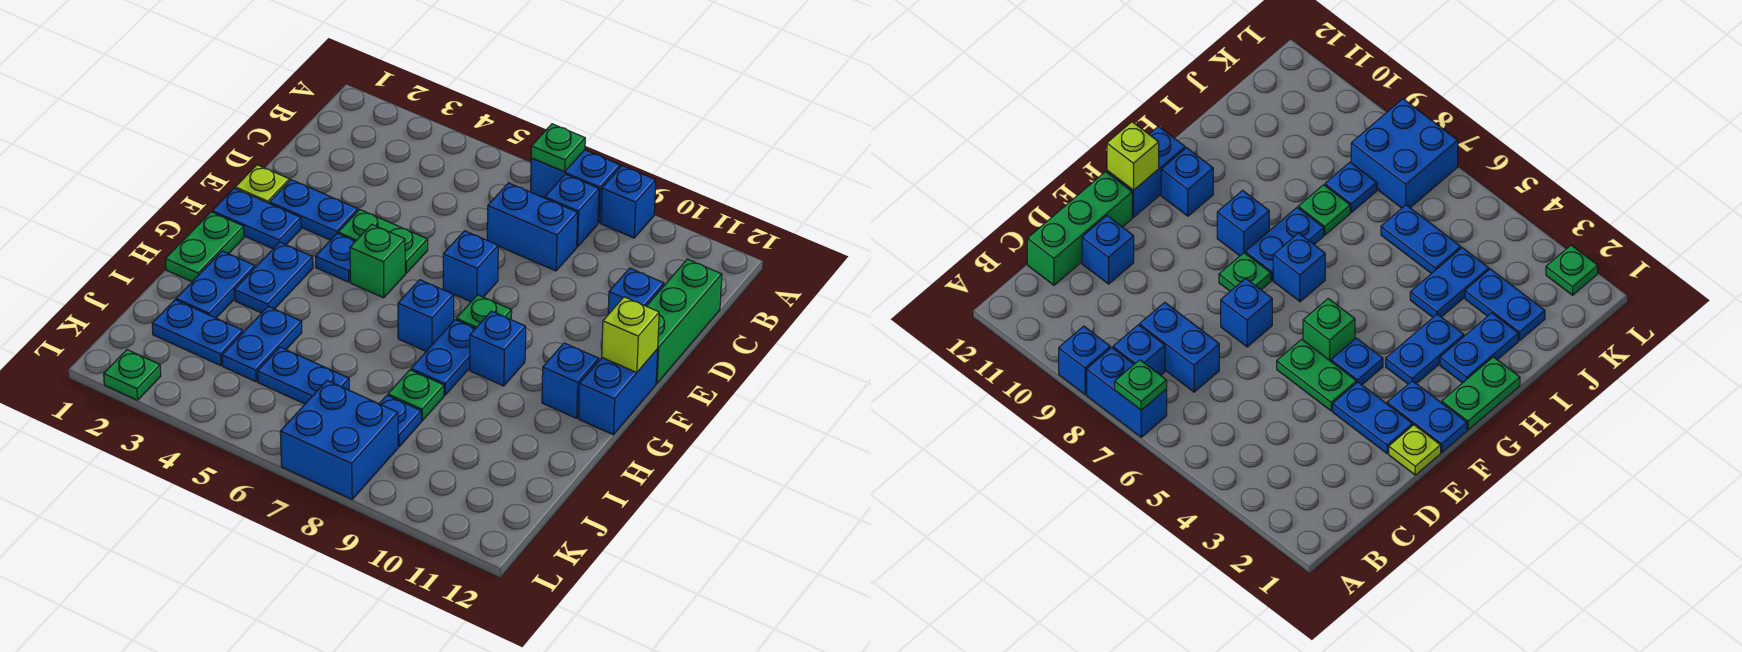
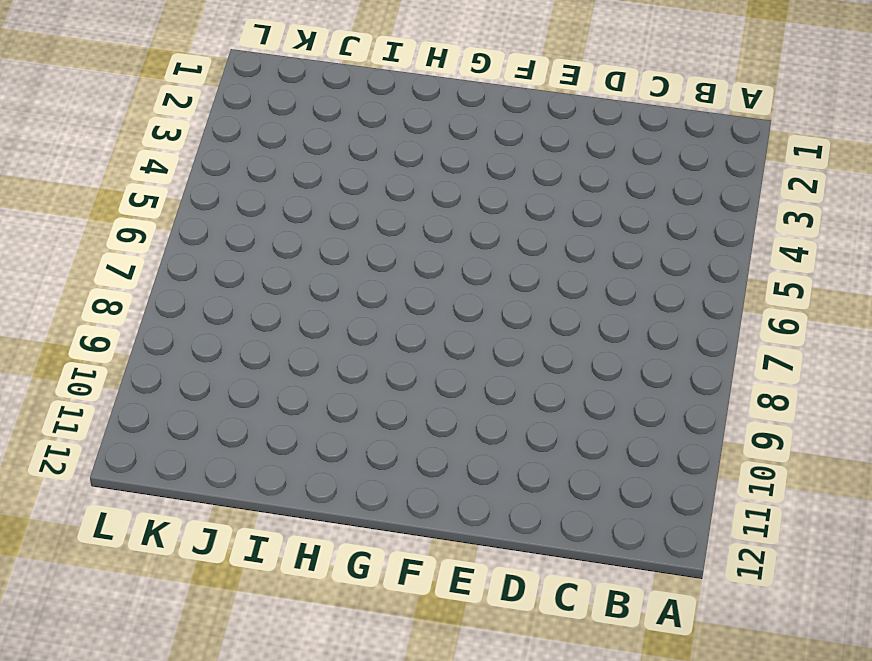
none -> blue brick A7:A8 level 1
none -> blue brick A9 level 1
none -> blue brick B8 level 1
none -> blue brick C7:C8 level 1

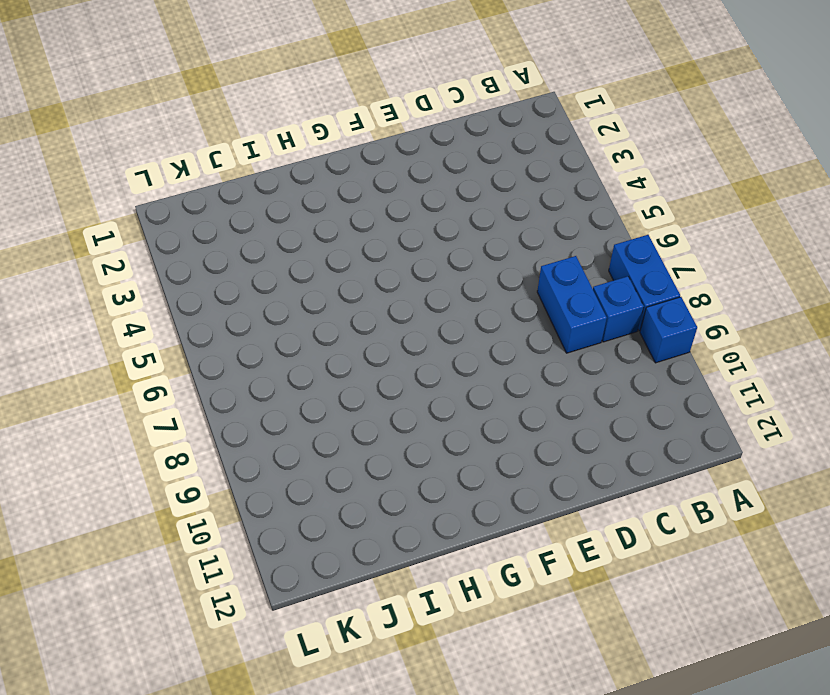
none -> green brick C12:E12 level 1
none -> blue brick D11 level 1
none -> lime plate E1 level 1
none -> blue plate E2:E3 level 1

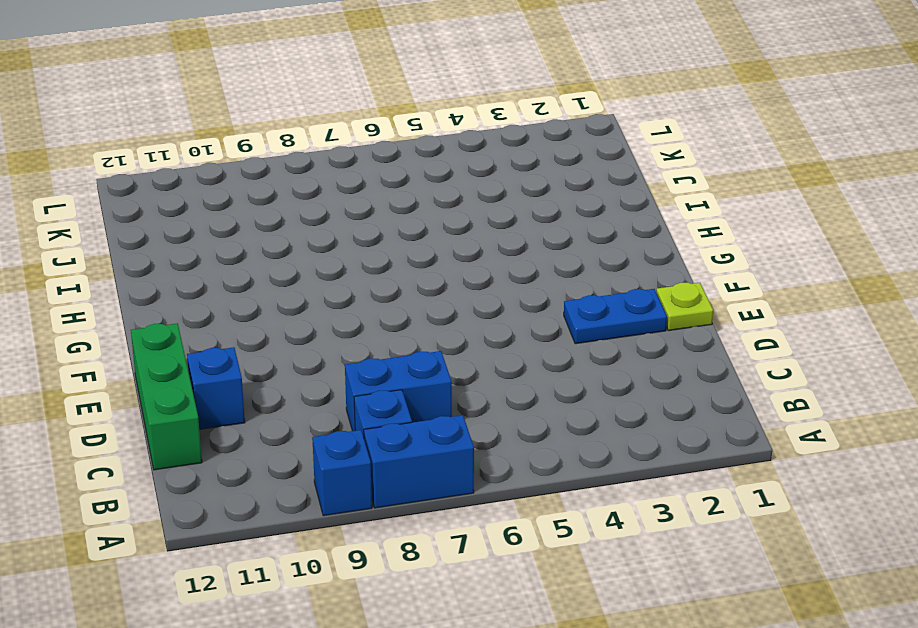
none -> green plate E4:E5 level 1
none -> blue brick E7 level 1
none -> blue plate F1:F2 level 1
none -> blue plate F4 level 1

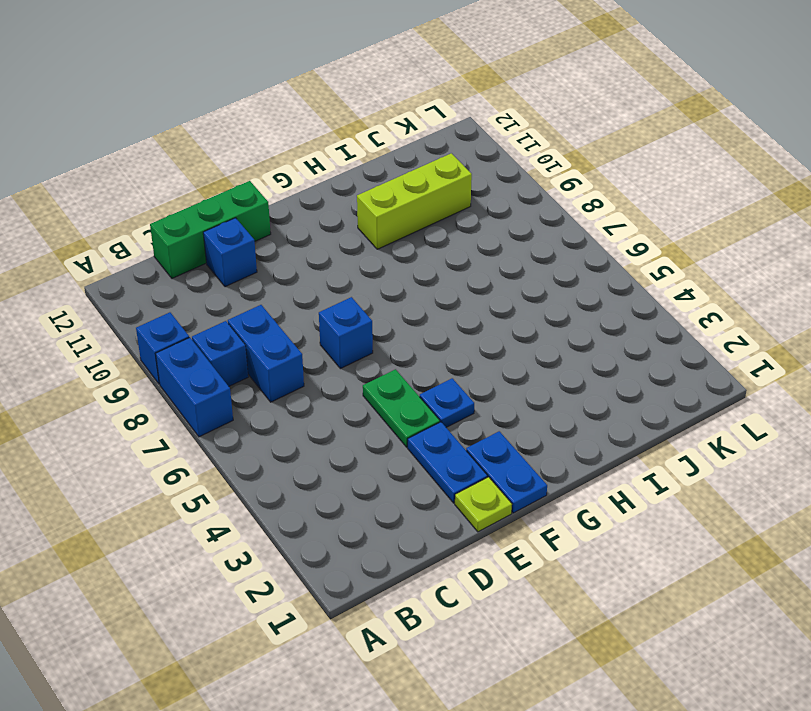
lime brick H10:J10 level 1 -> none
none -> green brick F5 level 1
none -> green plate F8 level 1
none -> blue brick F12:G12 level 1
none -> green plate G1:H1 level 1

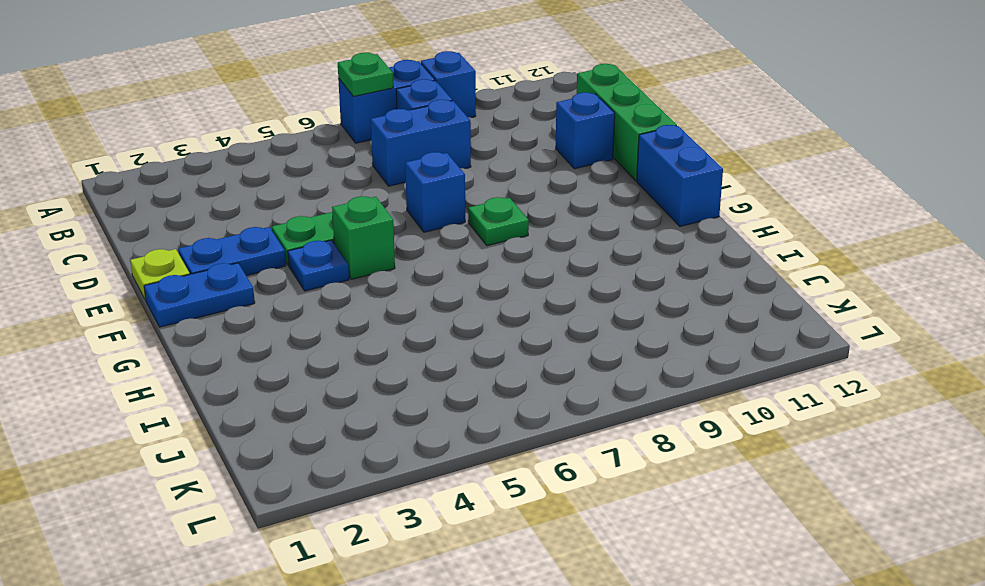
none -> green plate G1:H1 level 1
none -> blue plate G3:H3 level 1
none -> blue brick G7 level 1
none -> blue plate G8:H8 level 1

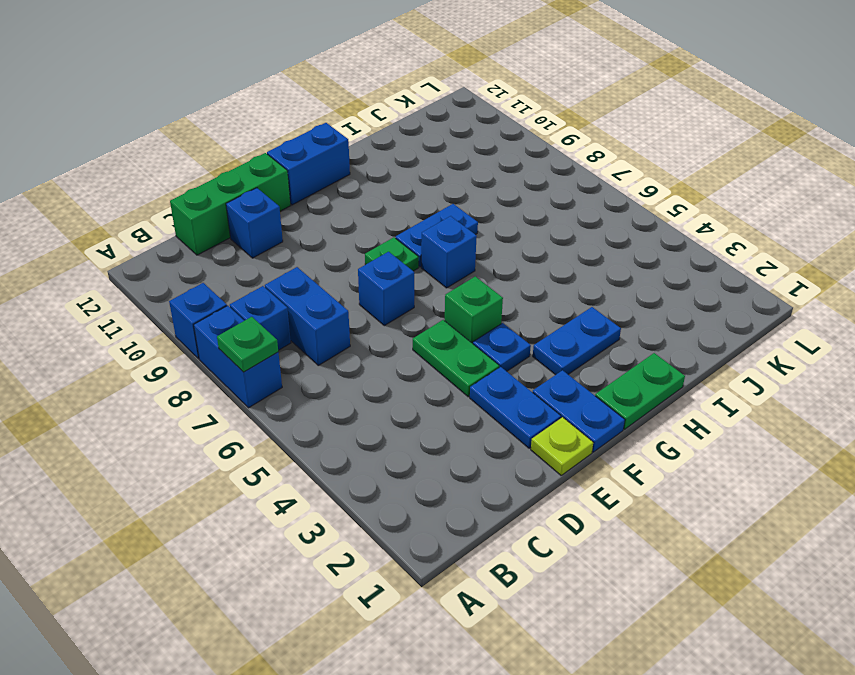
none -> blue brick G9 level 1
none -> blue brick G11 level 1
none -> blue plate H2:I2 level 1
none -> blue plate I4:J4 level 1

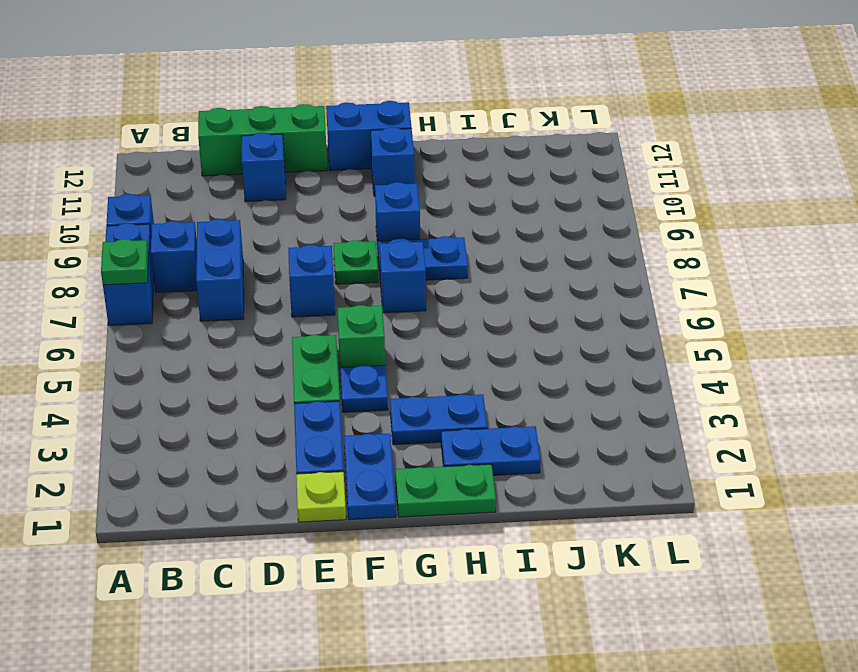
none -> blue plate I4:J4 level 1
none -> green plate I8 level 1
none -> blue plate J2:J3 level 1
none -> blue plate J5:J6 level 1

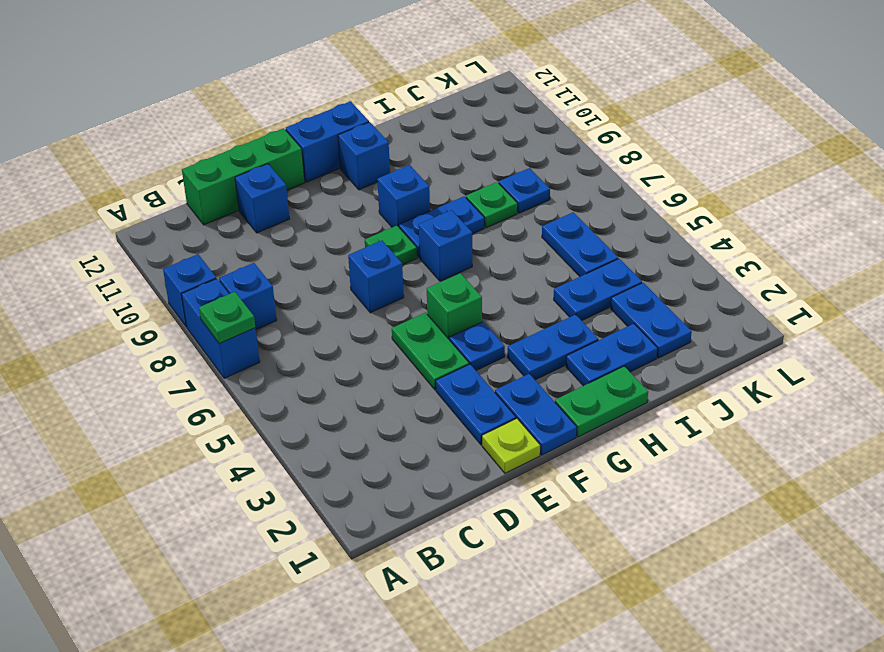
none -> blue brick C7:C8 level 1
none -> blue brick K7:L8 level 1
none -> green plate L2 level 1
none -> lime brick F12 level 2

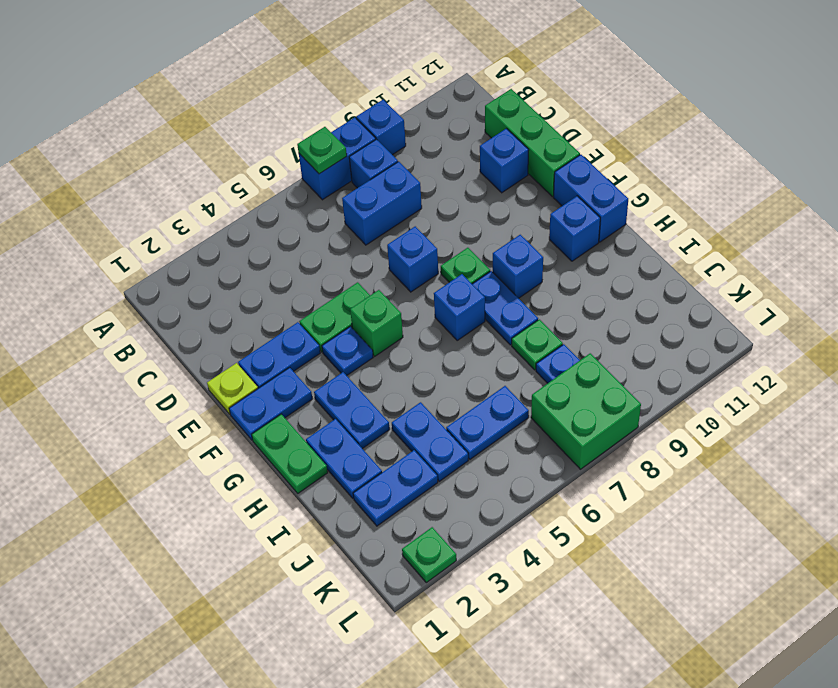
green brick K7:L8 level 1 -> blue brick K7:L8 level 1
none -> lime brick F12 level 2

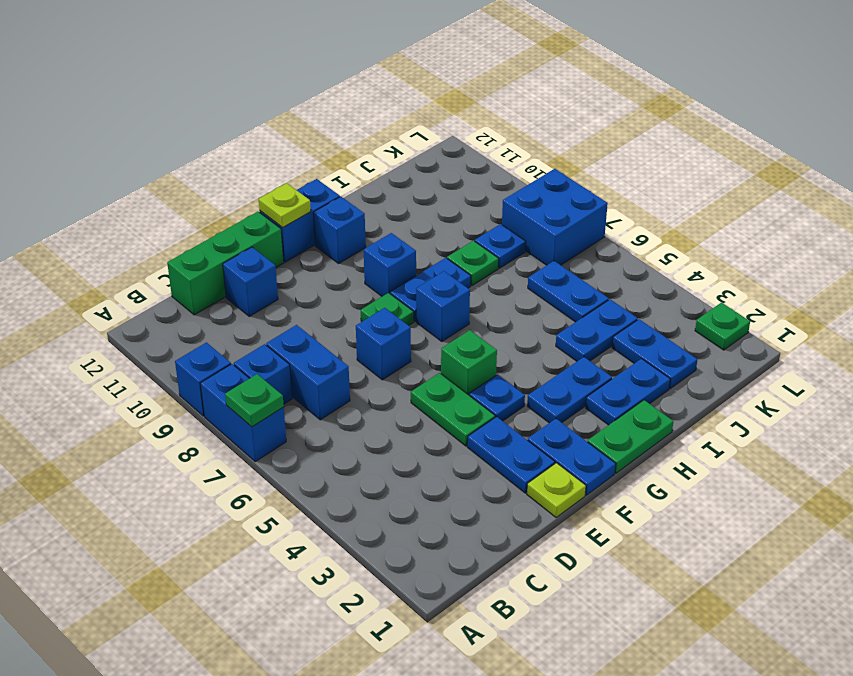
lime plate F12 level 2 -> lime brick F12 level 2

